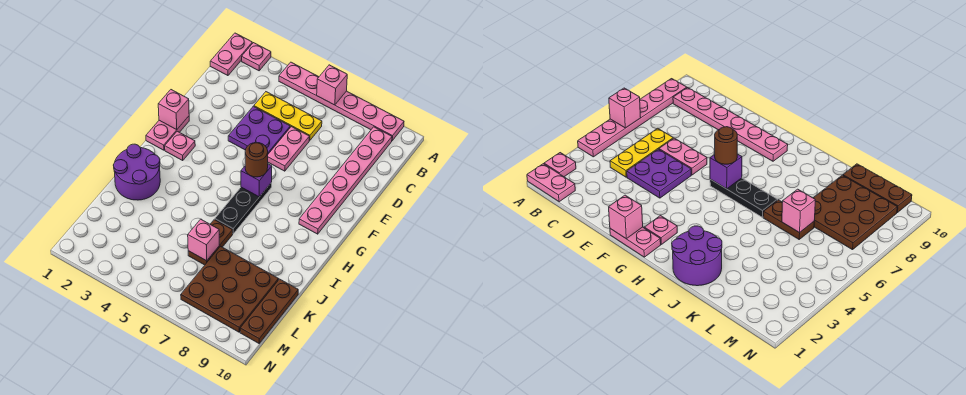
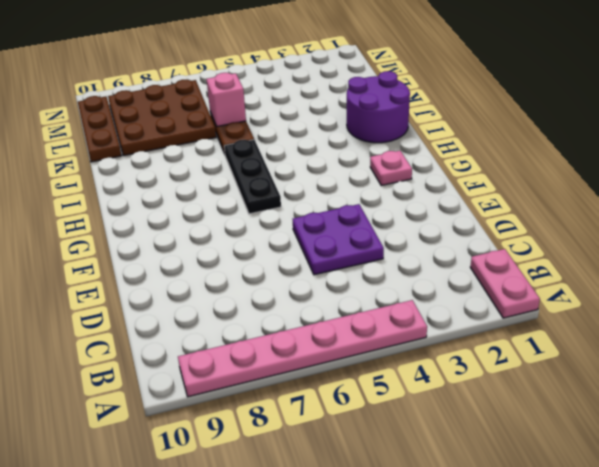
none -> pink plate A2 level 1
none -> pink plate B9:G9 level 1
none -> yellow plate C4:C6 level 1

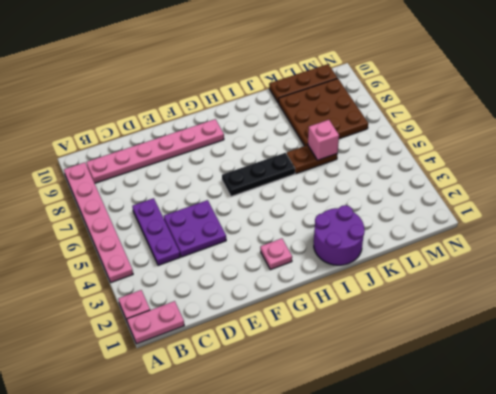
purple plate C4:C6 level 1 -> yellow plate C4:C6 level 1
none -> pink plate D6:E6 level 1
none -> pink plate F1:G1 level 1
none -> pink brick A6 level 2

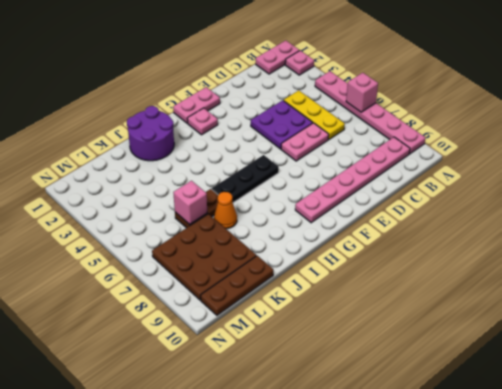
orange cone J7 level 1 -> none
none -> pink brick F1 level 2
none -> purple brick G6 level 2
none -> brown round brick G6 level 3

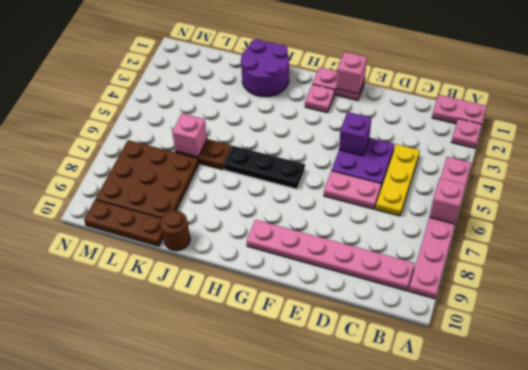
purple brick E4 level 2 -> purple brick G6 level 2
brown round brick J10 level 1 -> brown round brick G6 level 3

